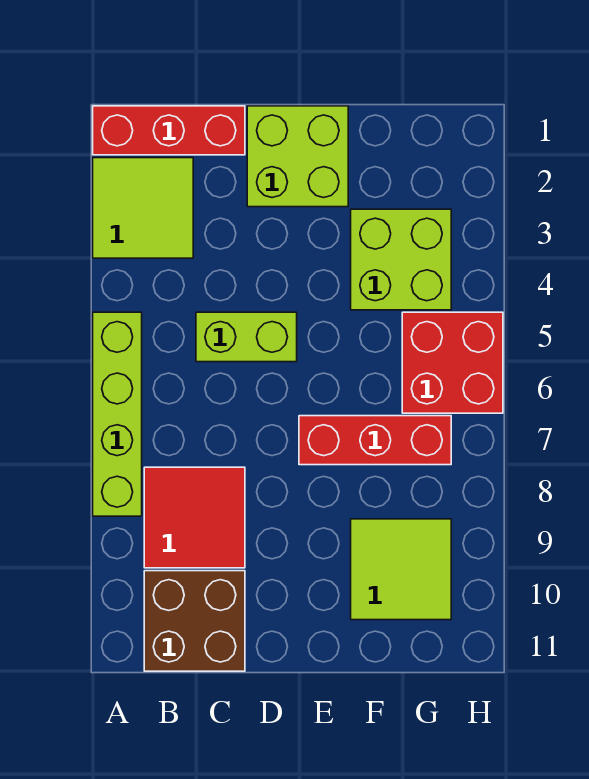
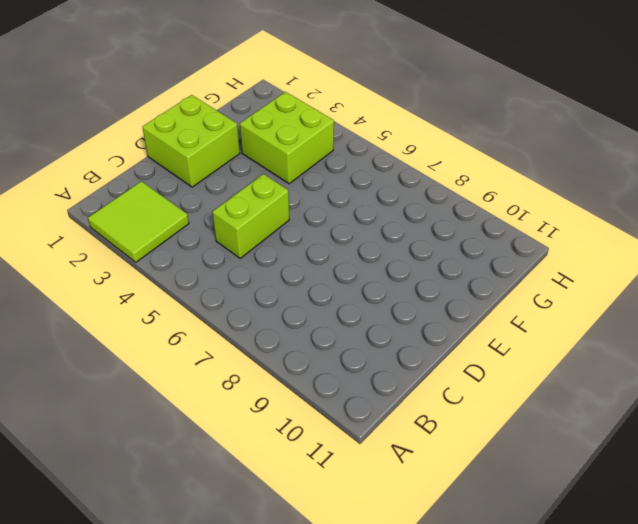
none -> red brick A1:C1 level 1
none -> lime brick A5:A8 level 1

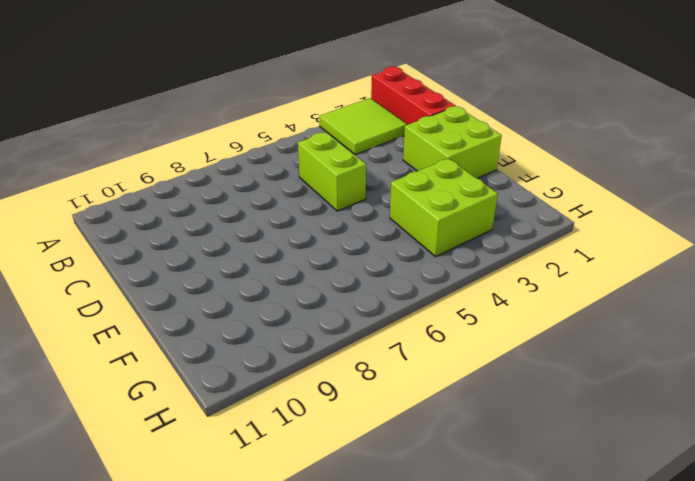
none -> lime brick A5:A8 level 1
none -> red tile B8:C9 level 1

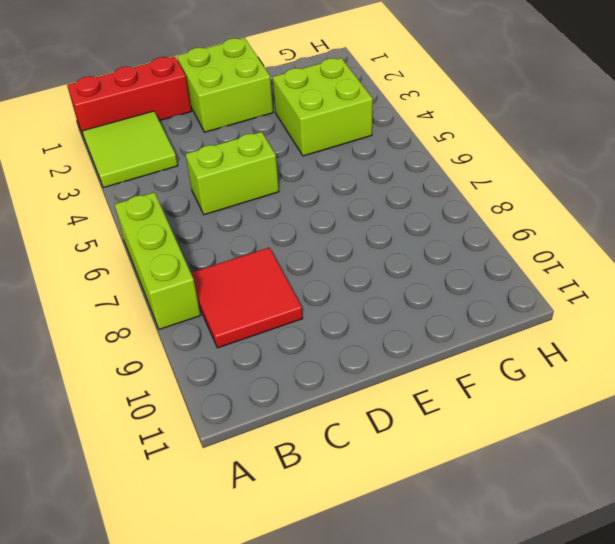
lime brick A6:A8 level 1 -> lime brick A5:A8 level 1
none -> brown brick B10:C11 level 1
none -> red brick E7:G7 level 1

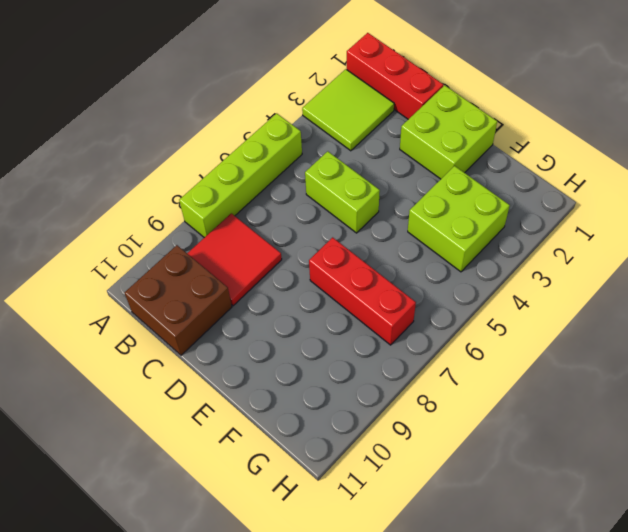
none -> lime tile F9:G10 level 1
none -> red brick G5:H6 level 1

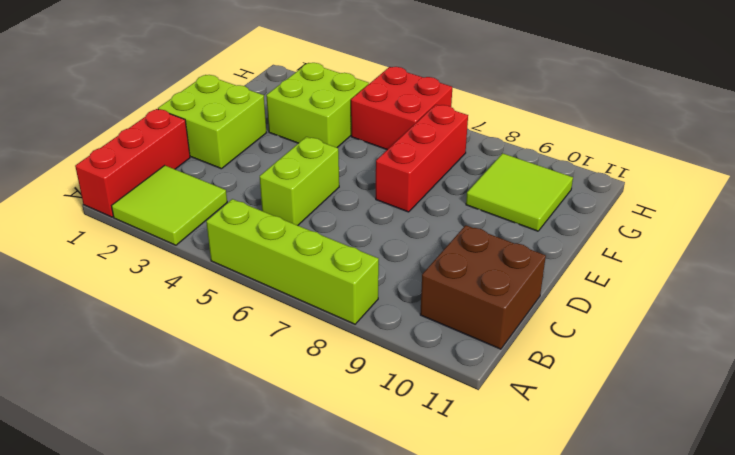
none -> red tile B8:C9 level 1

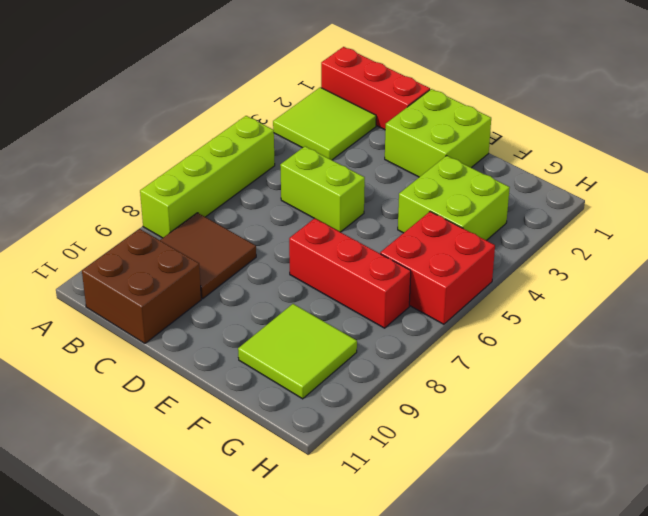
brown tile B8:C9 level 1 -> red tile B8:C9 level 1

